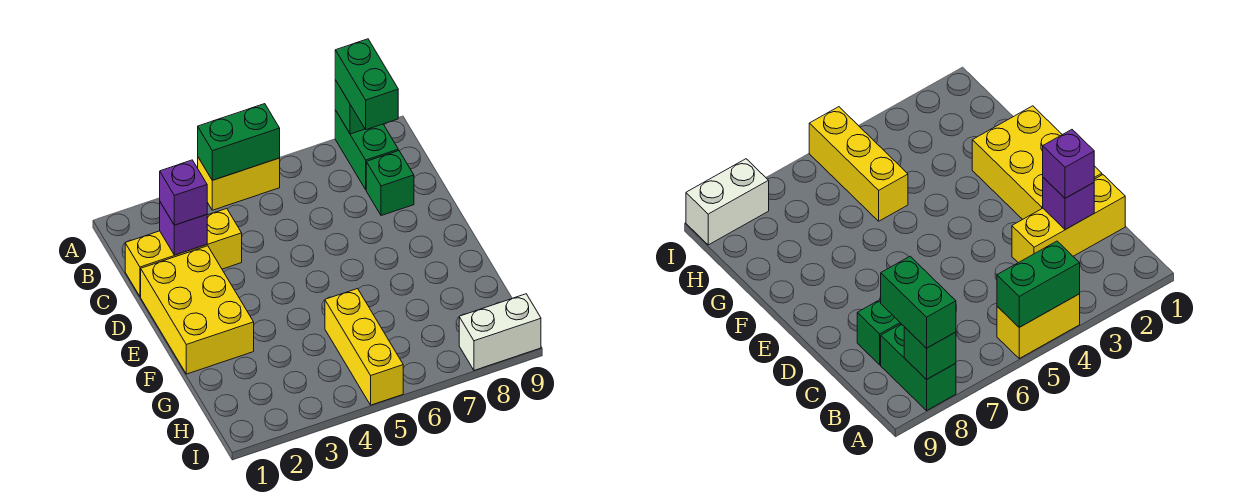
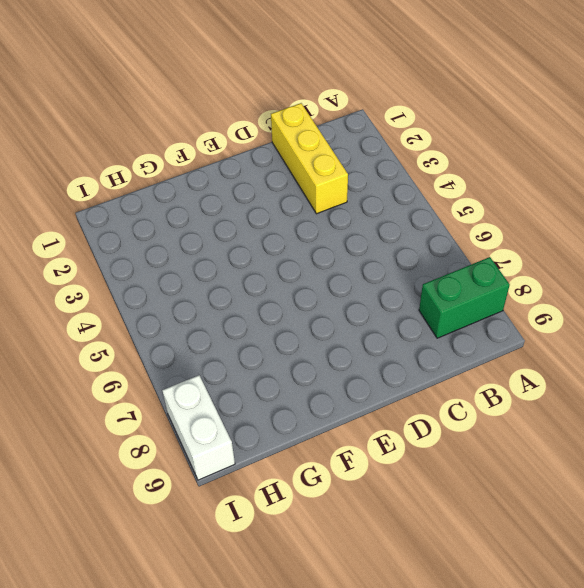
none -> yellow brick A4:A5 level 1
none -> green brick C8 level 1
none -> yellow brick D1:F2 level 1

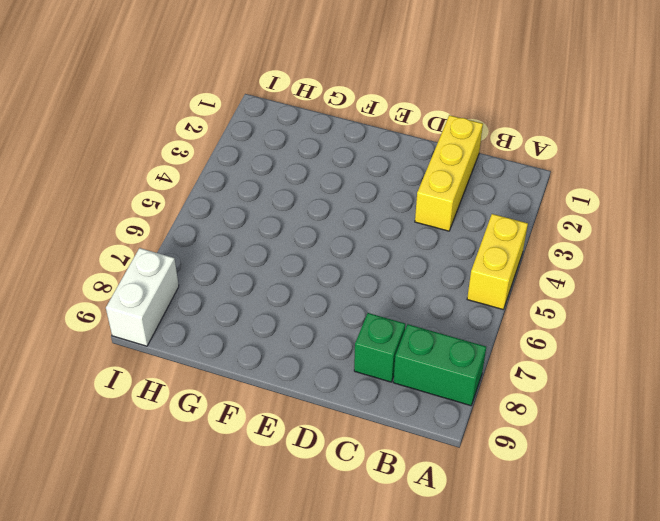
none -> yellow brick D1:F2 level 1
none -> yellow brick G5:I5 level 1
none -> green brick A4:A5 level 2

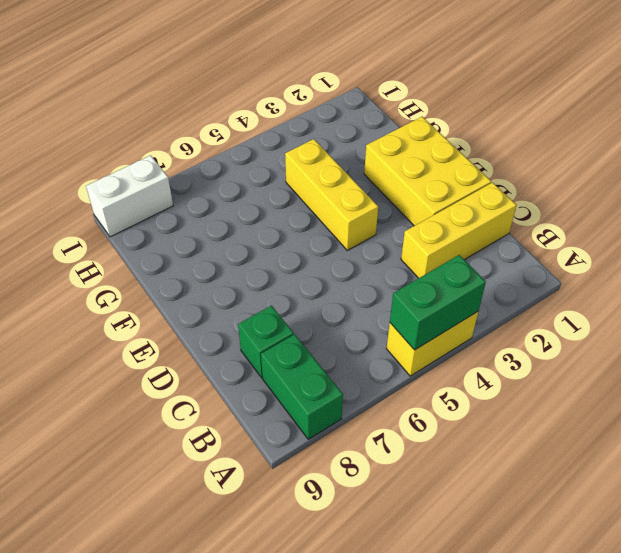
yellow brick E4:G4 level 1 -> yellow brick G5:I5 level 1
none -> green brick A8 level 2
none -> purple brick C2 level 2
none -> green brick A8:B8 level 3

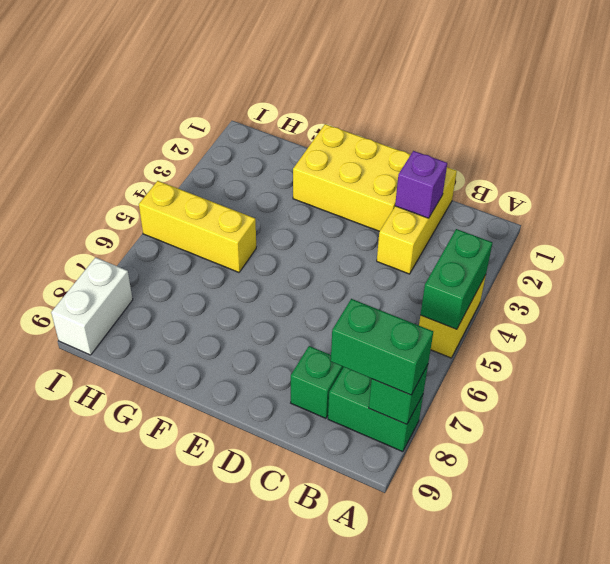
none -> purple brick C2 level 3

